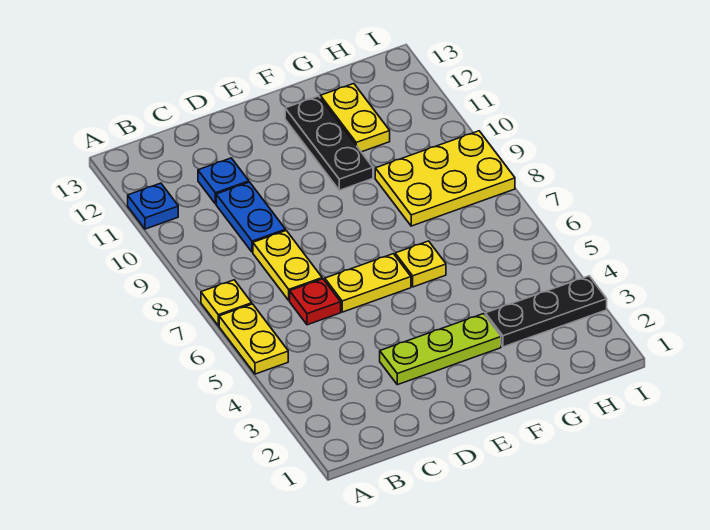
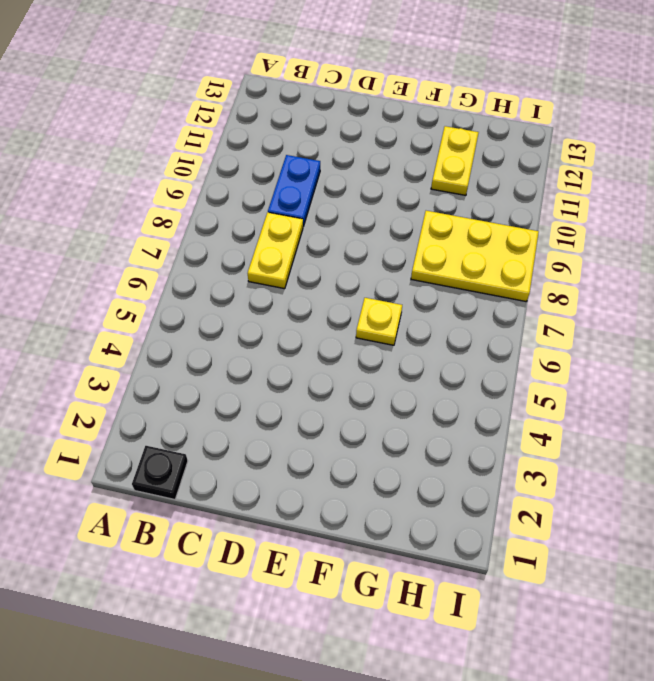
black plate B1 level 1 -> none
none -> yellow plate A5:A6 level 1
none -> yellow plate A7 level 1
none -> blue plate A11 level 1

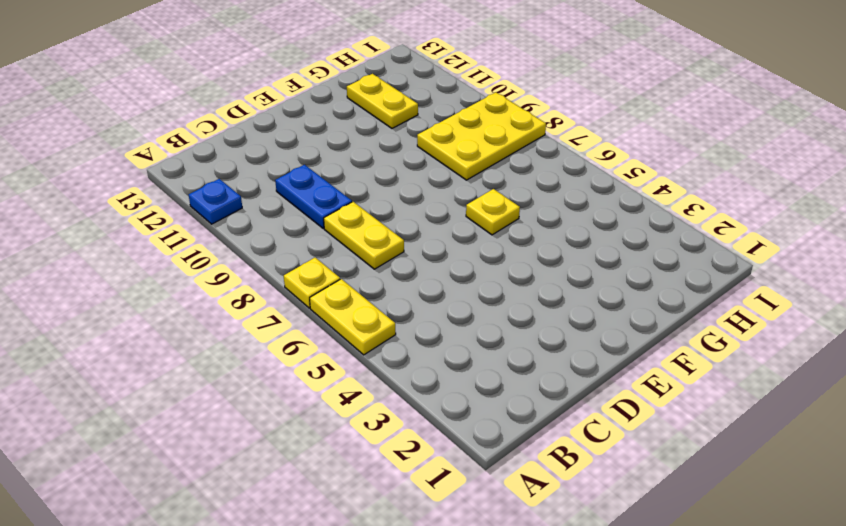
none -> red plate C6 level 1
none -> blue plate C11 level 1
none -> lime plate D3:F3 level 1

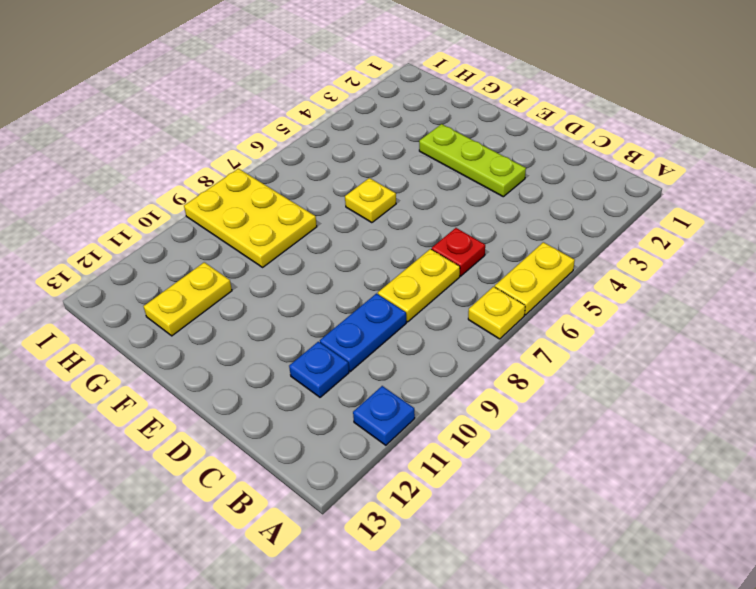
none -> yellow plate D6:E6 level 1
none -> black plate F10:F12 level 1
none -> black plate G3:I3 level 1

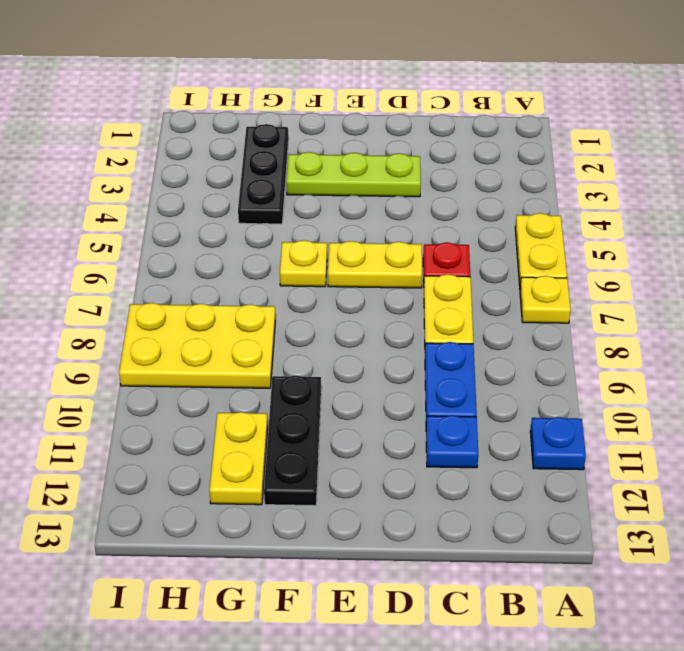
black plate G2:G4 level 1 -> black plate G3:I3 level 1

